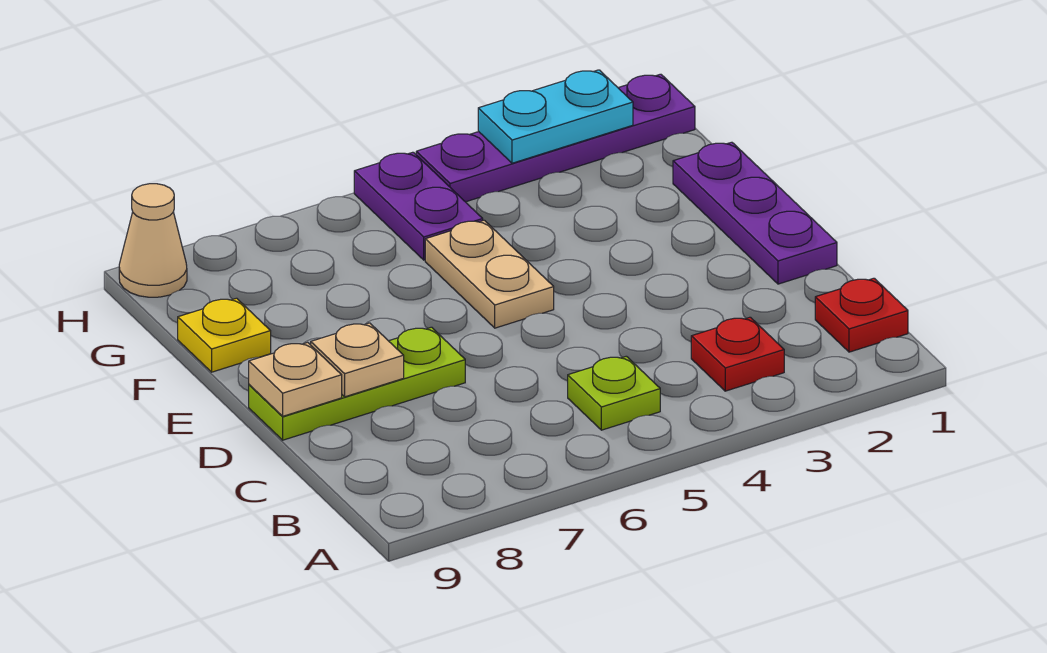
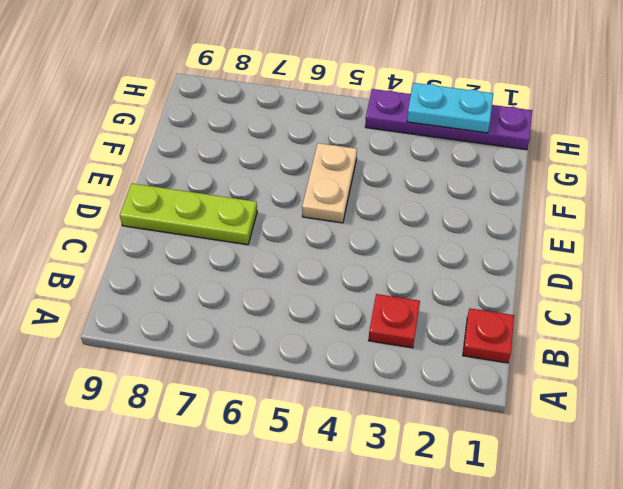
none -> lime plate B5 level 1
none -> purple plate D1:F1 level 1
none -> yellow plate F9 level 1

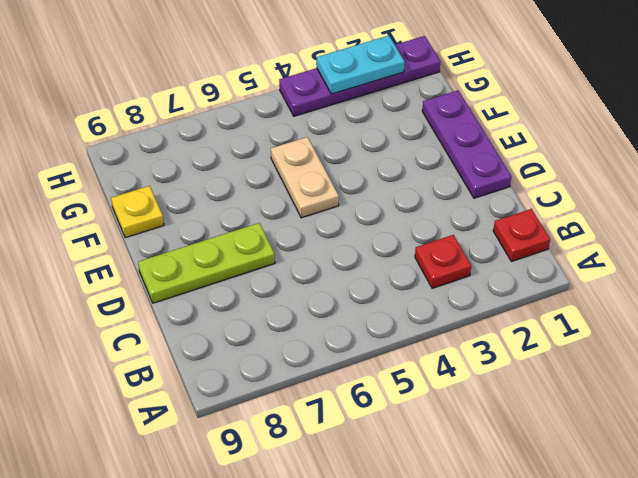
none -> lime plate B5 level 1
none -> purple plate G5:H5 level 1
none -> tan cone H9 level 1

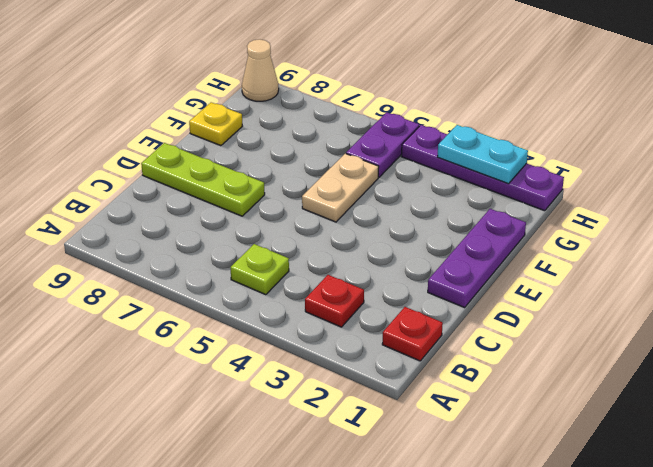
none -> tan plate D8 level 2
none -> tan plate D9 level 2

